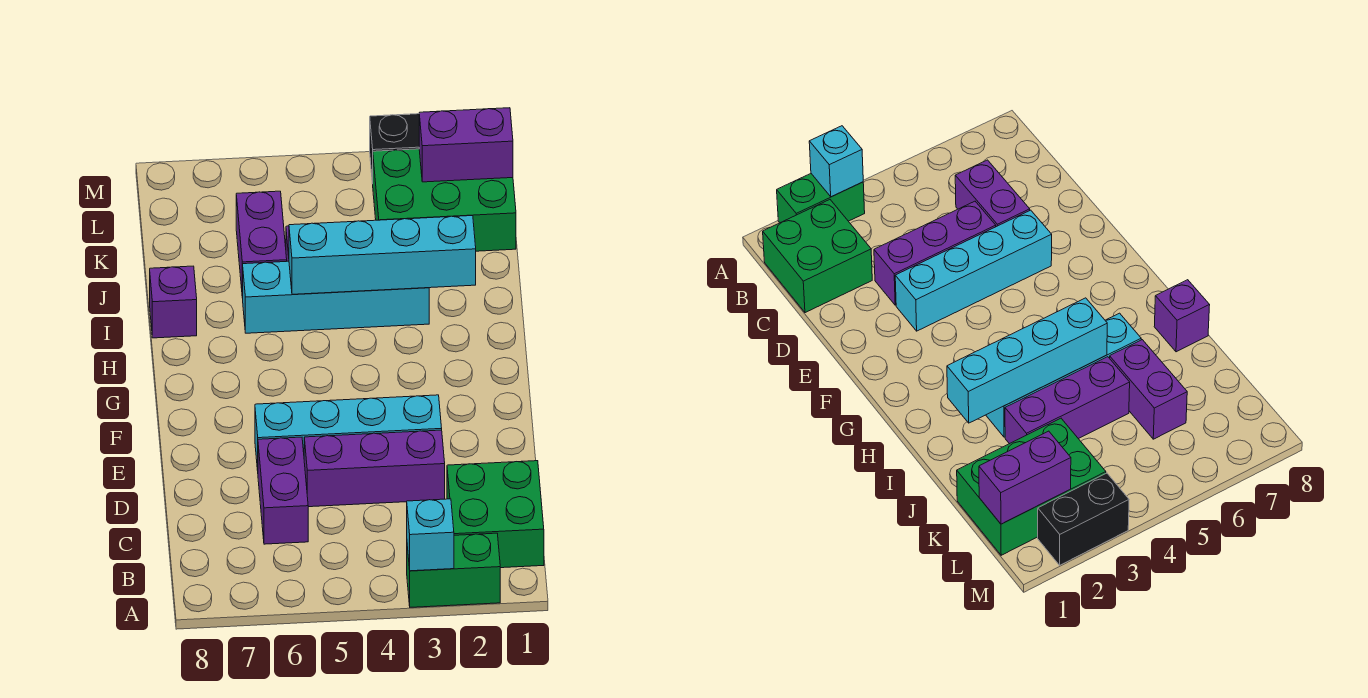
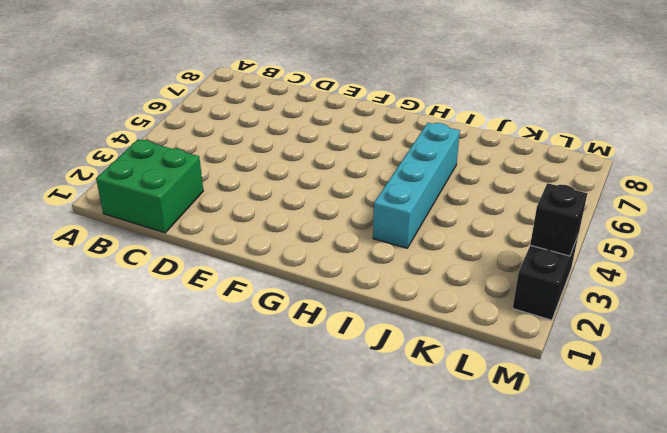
black brick M3 level 2 -> none
none -> green brick A2:A3 level 1
none -> purple brick C6:D6 level 1
none -> purple brick D3:D5 level 1

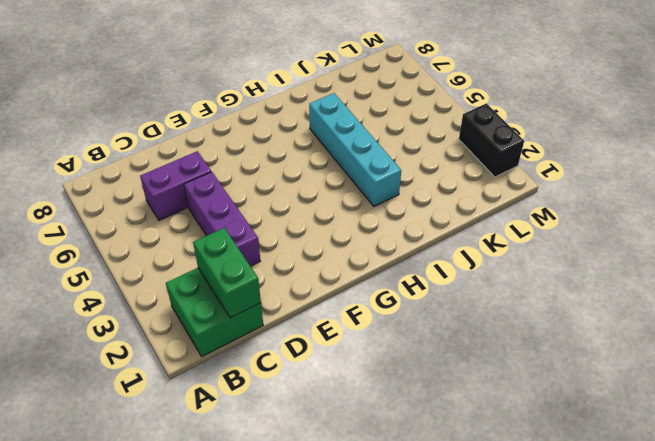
green brick C1:C2 level 2 -> green brick A2:A3 level 1
none -> cyan brick E3:E6 level 1
none -> purple brick I8 level 1
none -> purple brick J3:J5 level 1

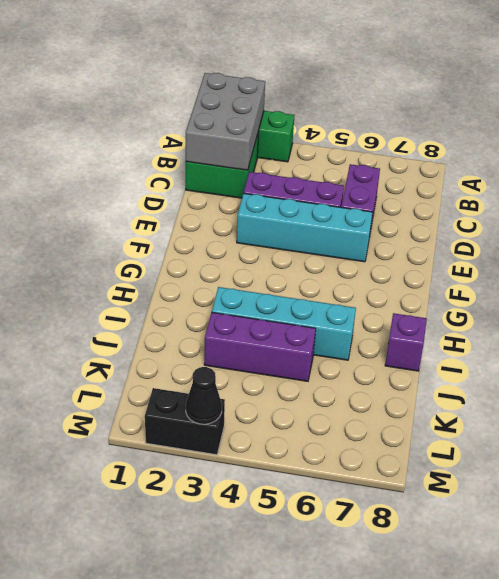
grey brick A1:C2 level 2 -> none
black cone M3 level 2 -> none
none -> purple brick J6:K6 level 1
none -> green brick K1:L3 level 1
none -> cyan brick A3 level 2

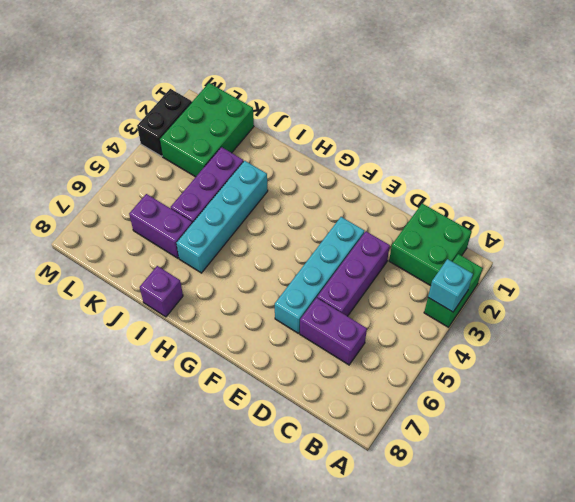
none -> cyan brick I2:I5 level 2
none -> purple brick L1:L2 level 2

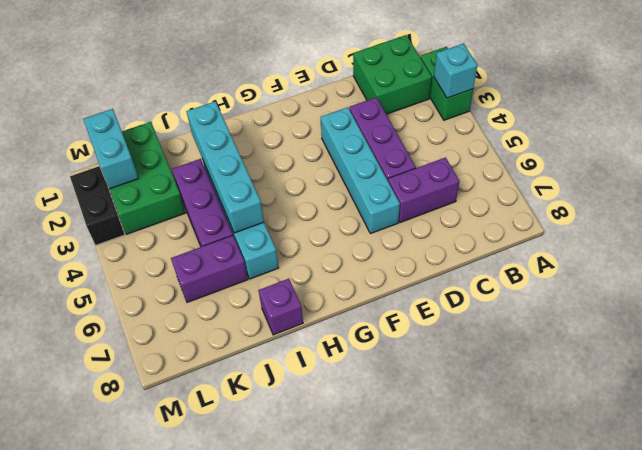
cyan brick L1:L2 level 2 -> purple brick L1:L2 level 2

